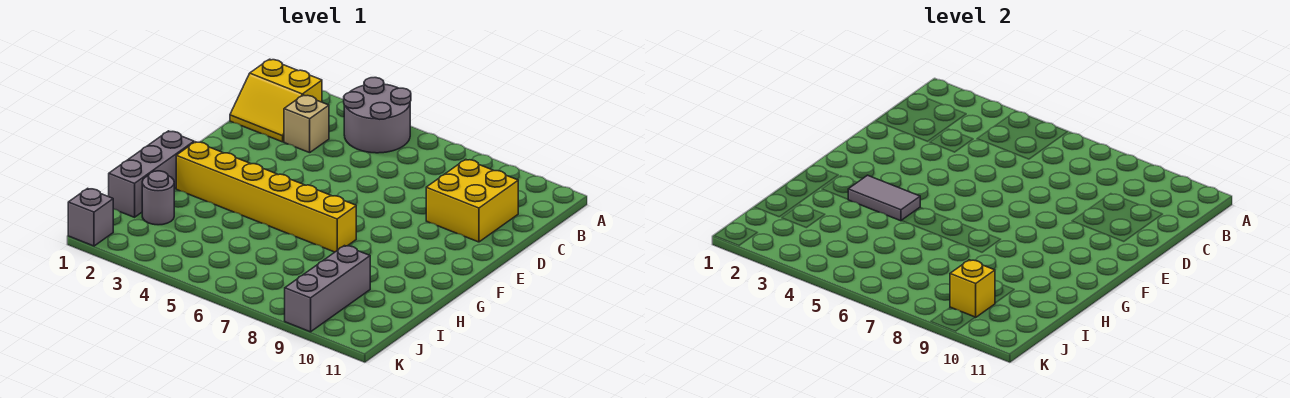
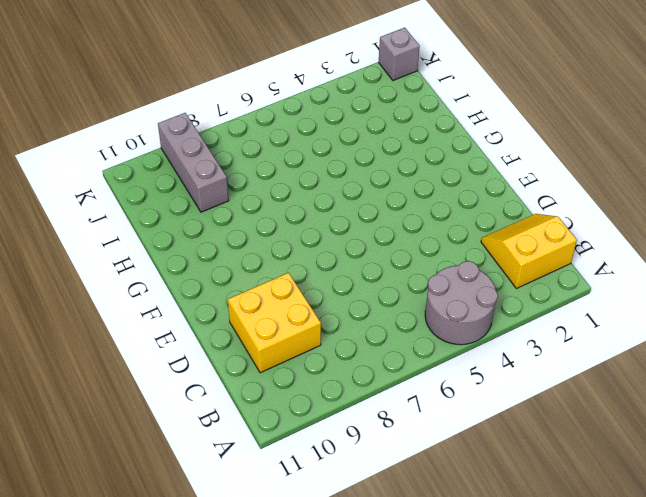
none -> tan brick C3 level 1
none -> grey brick G1:I1 level 1

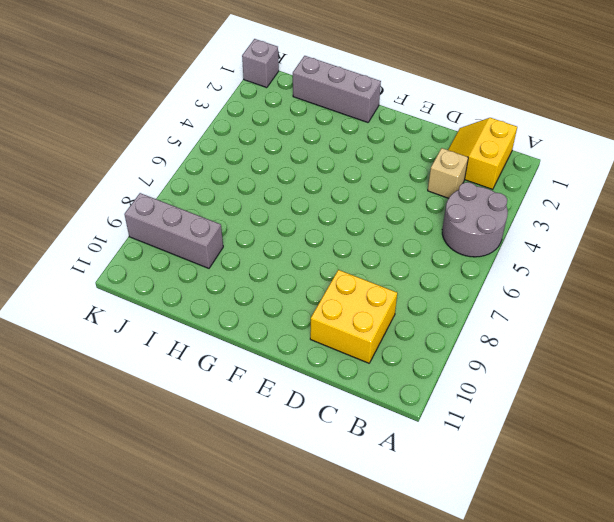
none -> yellow brick G2:G7 level 1
none -> grey round brick I2 level 1

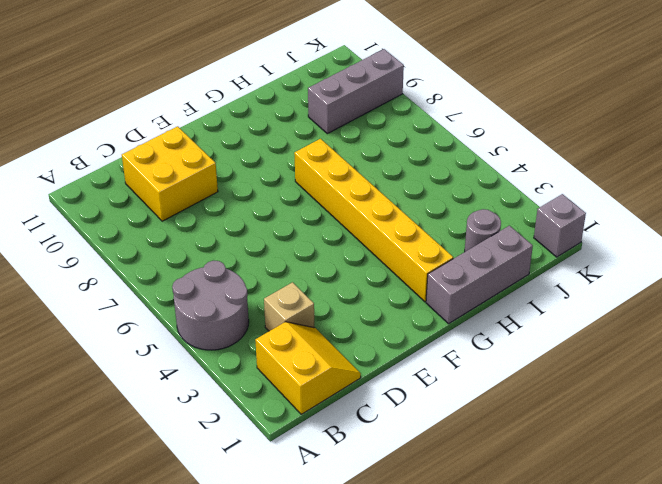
none -> grey tile G3:G4 level 2
none -> yellow brick J9 level 2

